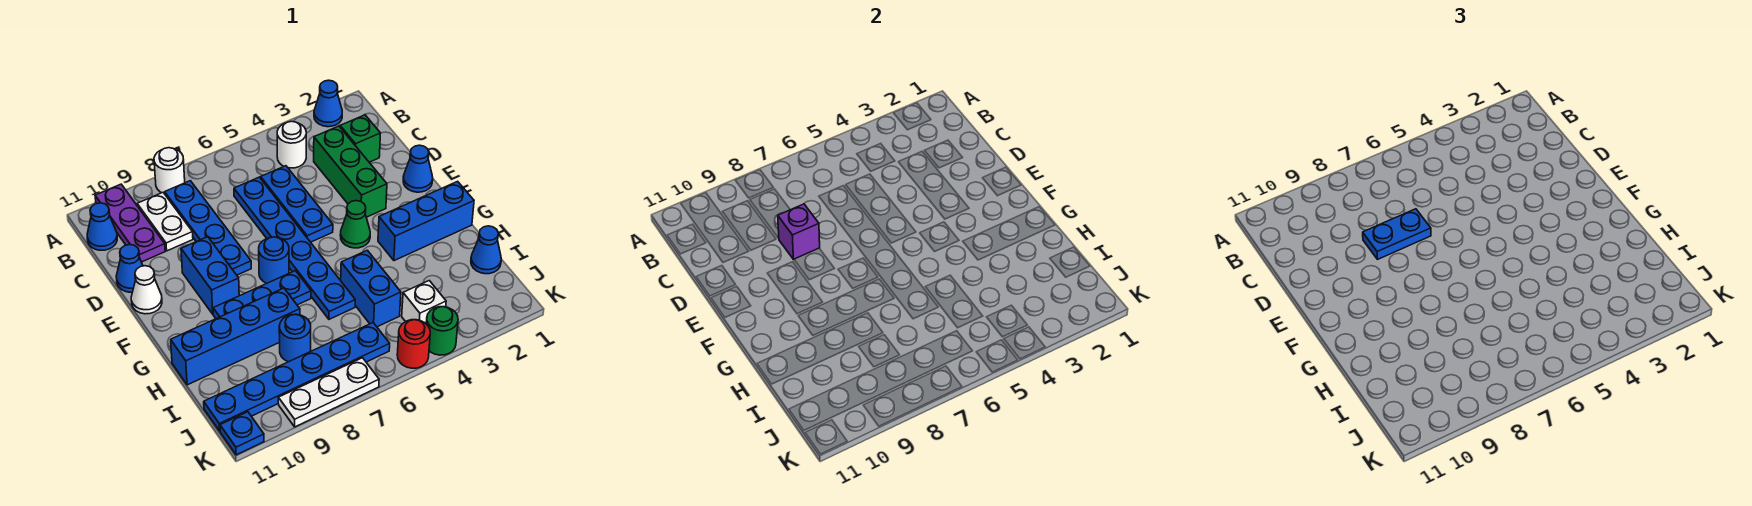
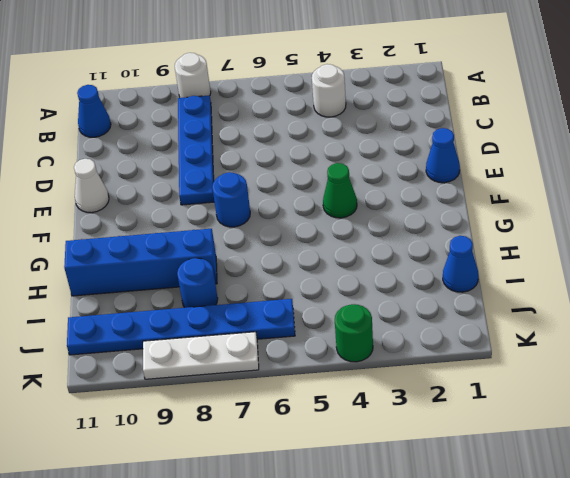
none -> blue cone A2 level 1
none -> purple plate A10:C10 level 1
none -> white plate B9:C9 level 1
none -> green brick C2 level 1

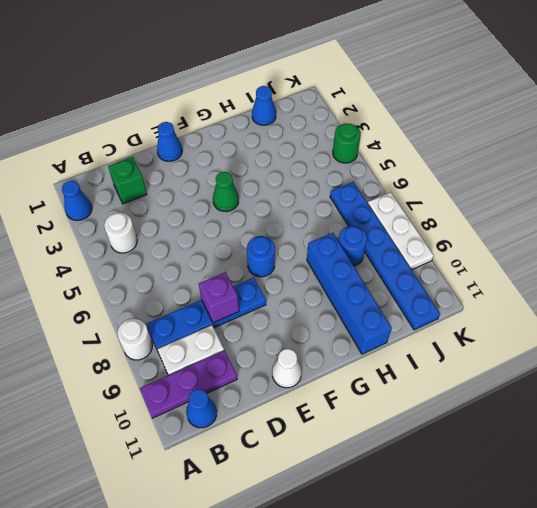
none -> green brick C3:E3 level 1
none -> blue plate C5:E5 level 1
none -> blue plate C6:H6 level 1
none -> blue cone D11 level 1

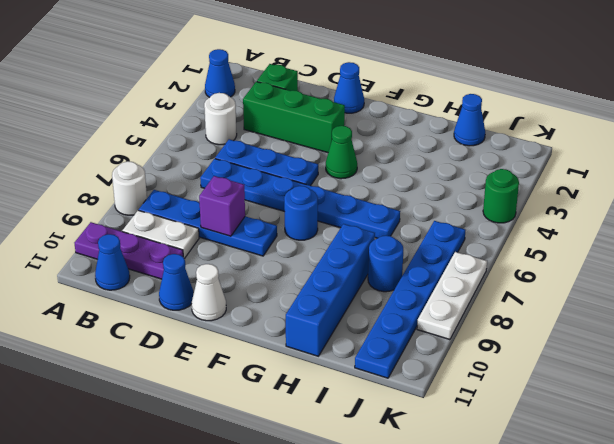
none -> blue brick E9:F9 level 1
none -> blue brick G1:G3 level 1
none -> blue plate G7:G9 level 1
none -> blue brick H5:I5 level 1

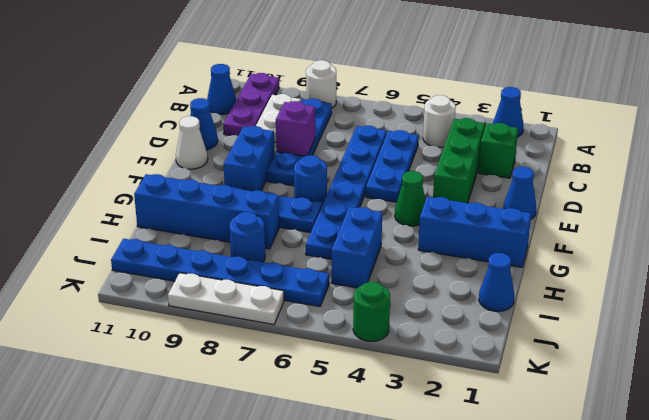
none -> white brick J4 level 1
none -> red round brick K5 level 1
none -> blue plate K11 level 1
none -> blue plate D7:D8 level 3

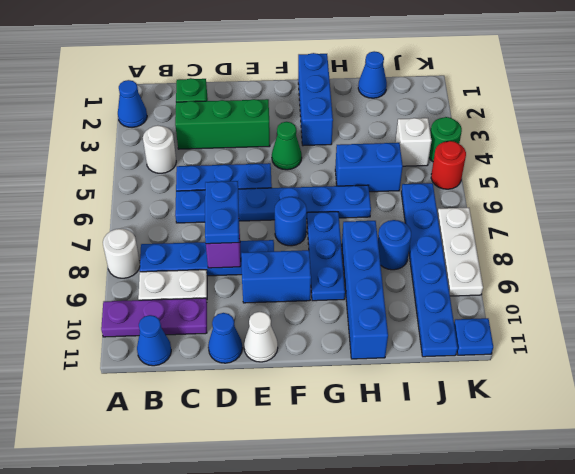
none -> blue cone E1 level 1

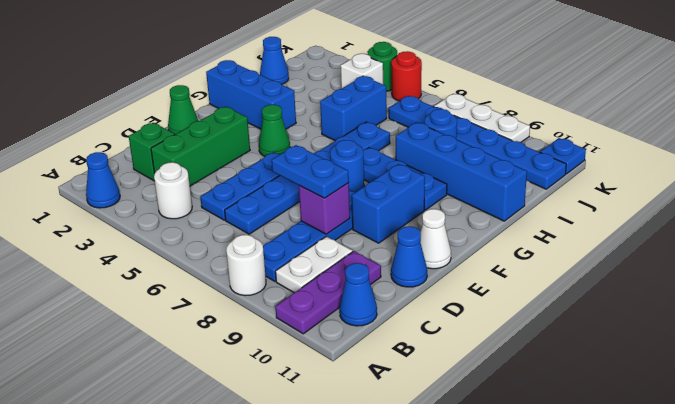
green cone E1 level 1 -> blue cone E1 level 1

